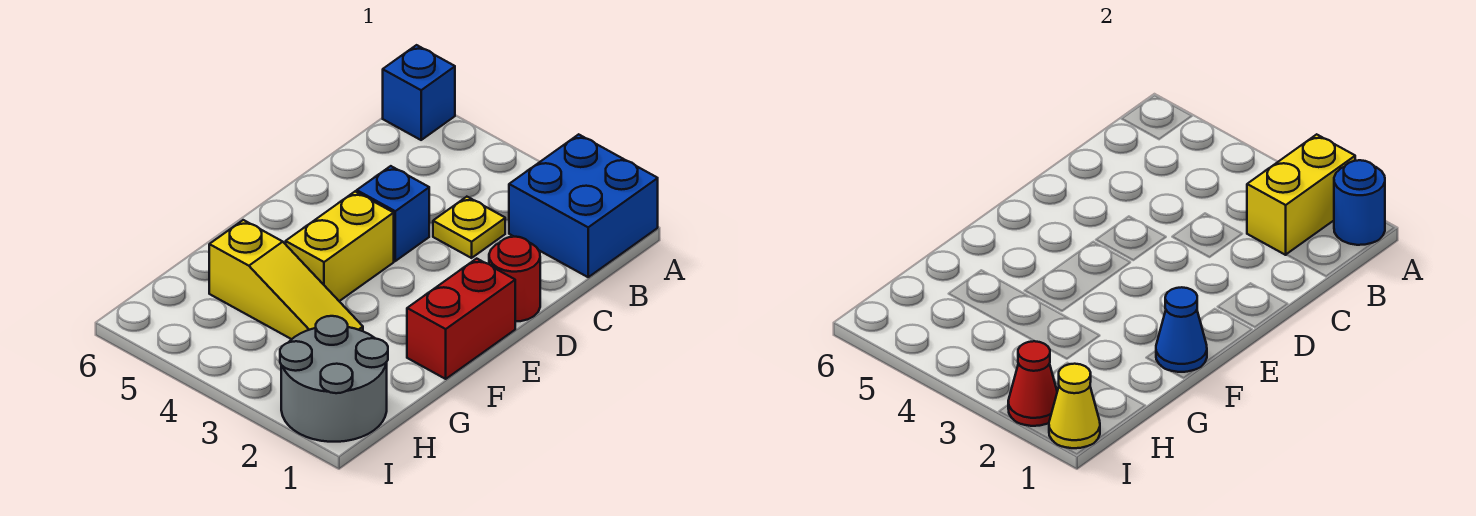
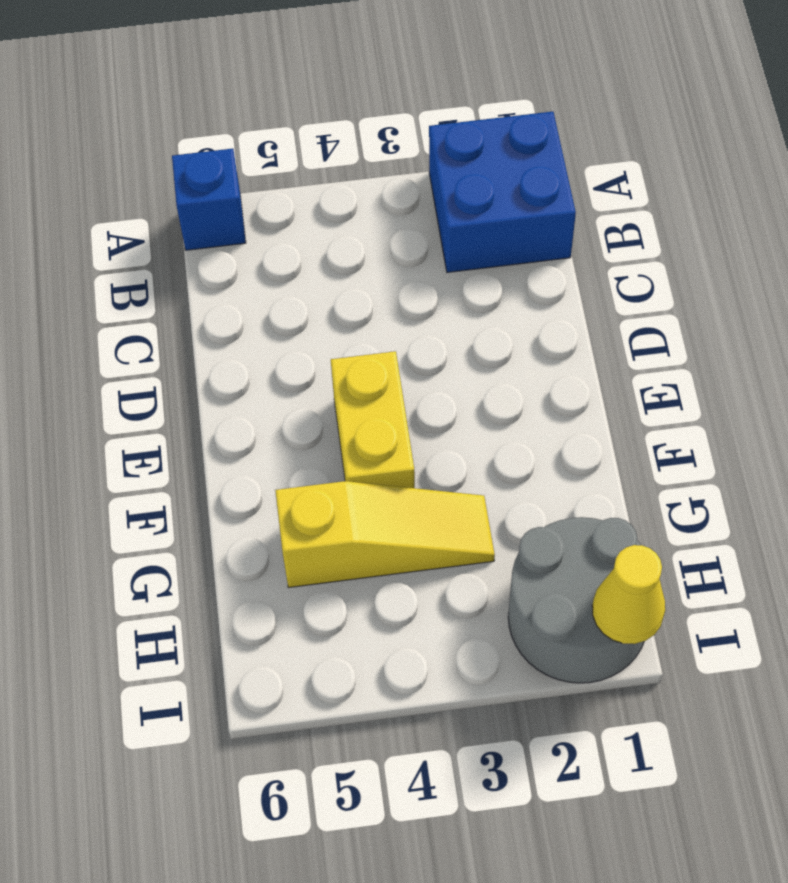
none -> yellow plate C3 level 1
none -> red round brick D1 level 1
none -> blue brick D4 level 1

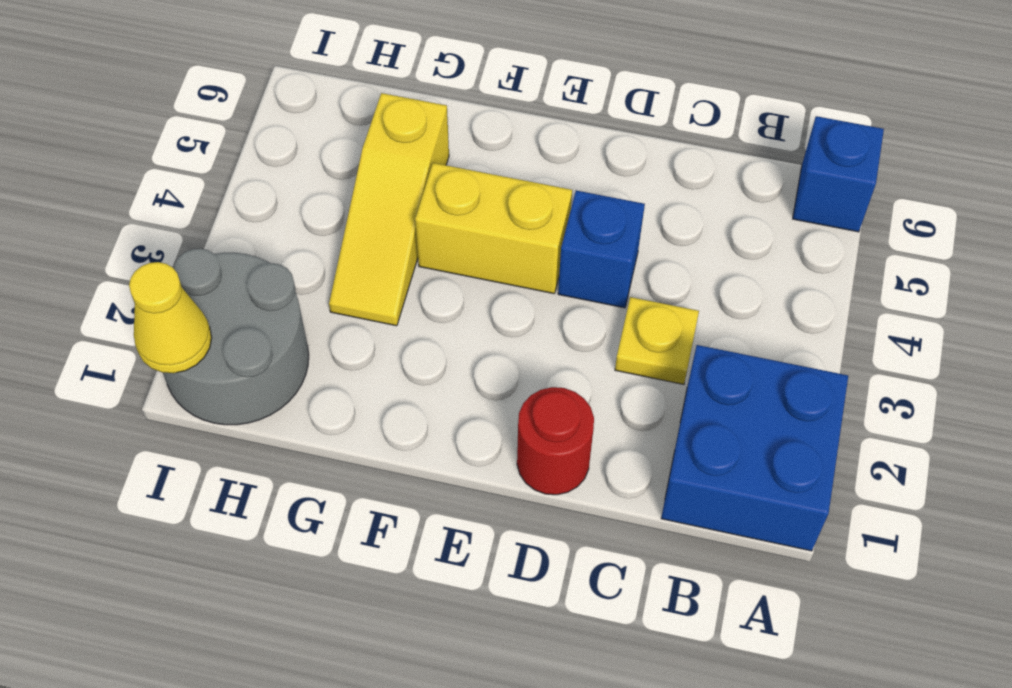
none -> red brick E1:F1 level 1
none -> blue round brick A1 level 2
none -> yellow brick A2:B2 level 2

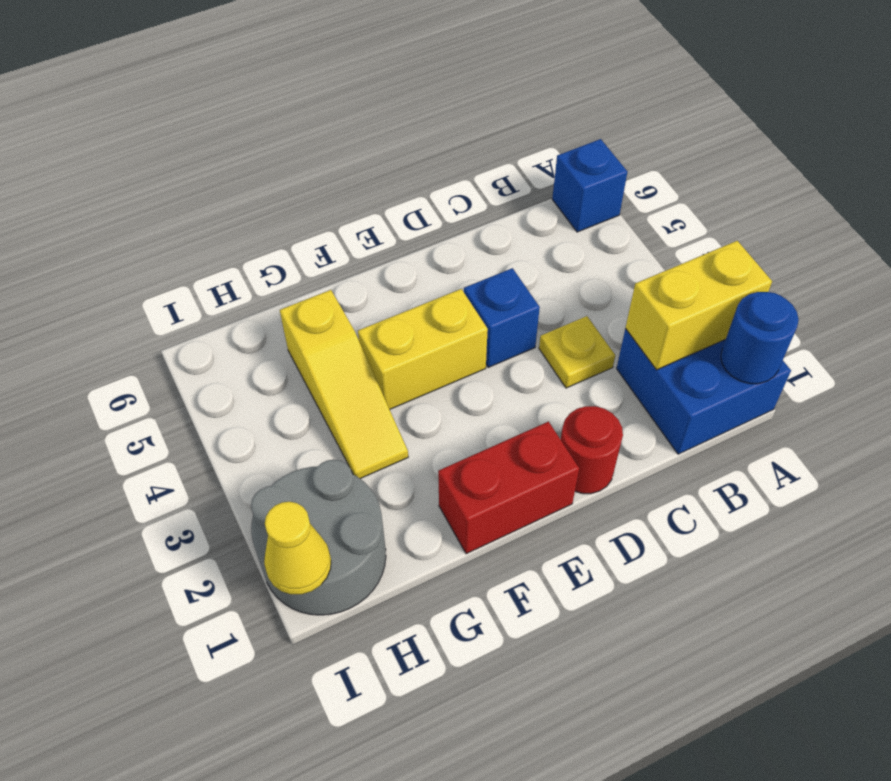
none -> blue cone F1 level 2
none -> red cone I2 level 2

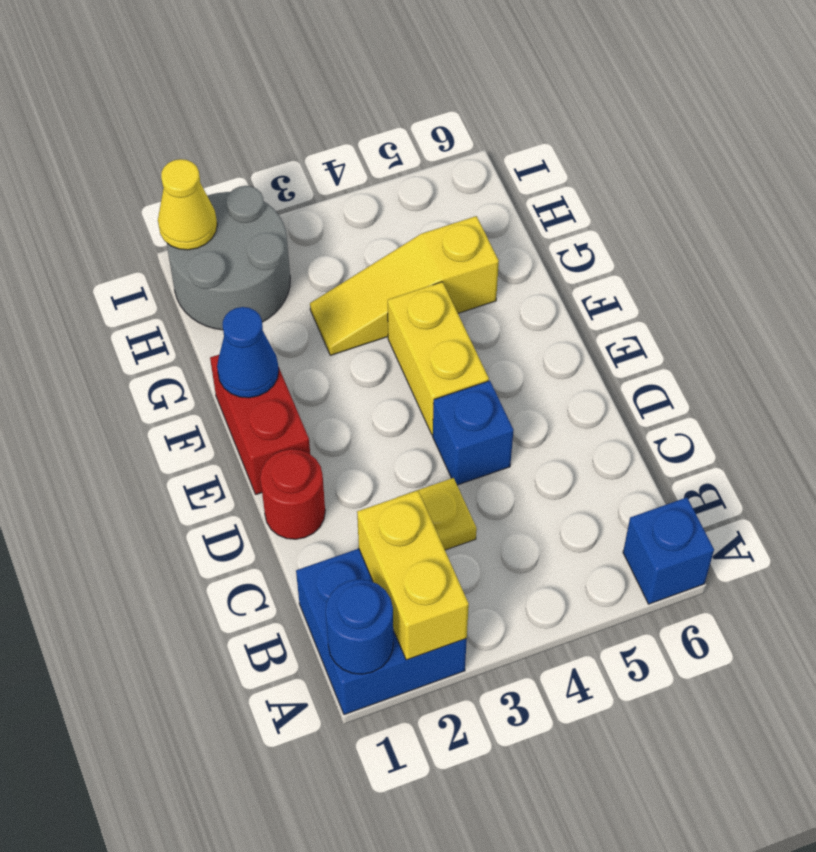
none -> red cone I2 level 2

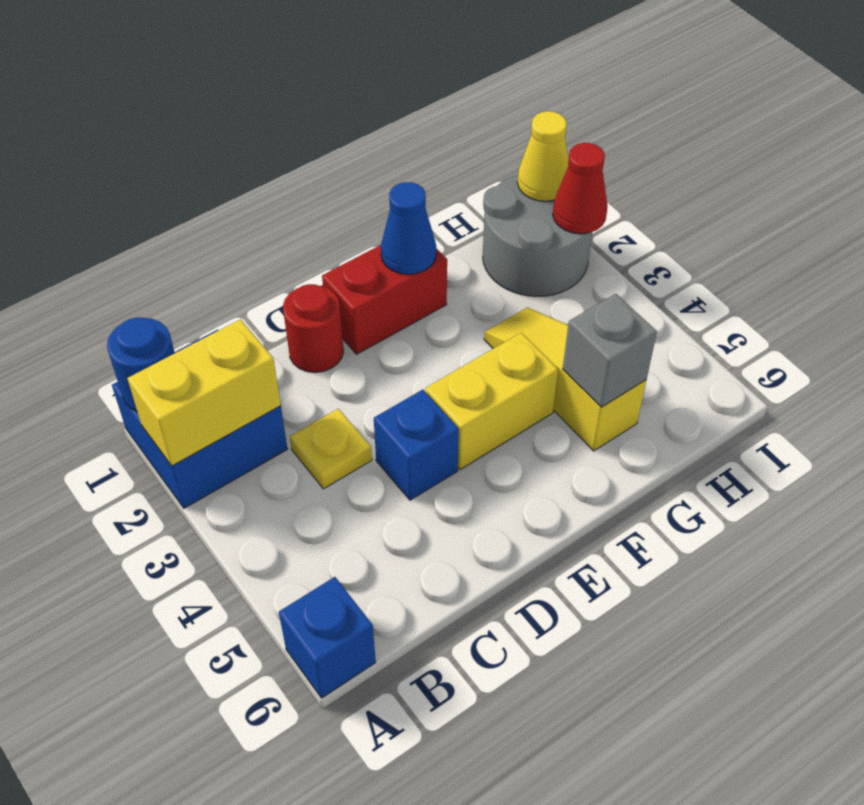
grey brick G5 level 2 -> none

